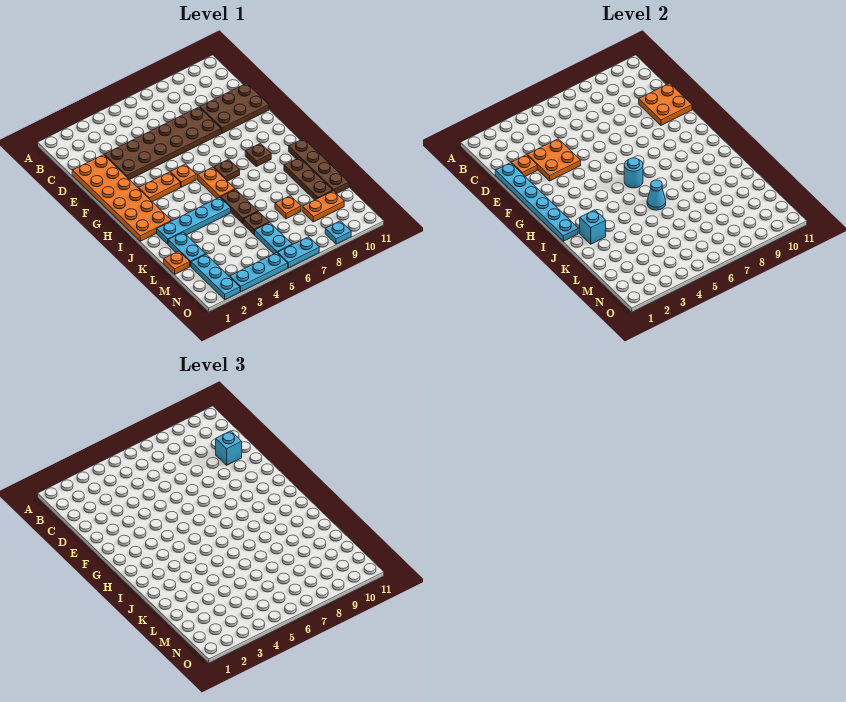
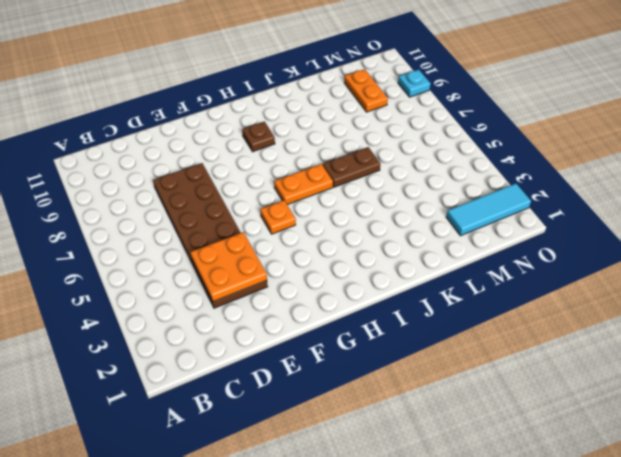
cyan tile M2:O2 level 1 -> cyan plate M2:O2 level 1
none -> orange plate D1:I2 level 1
none -> brown plate D9:E11 level 1
none -> orange plate G3:G4 level 1
none -> brown plate H7 level 1

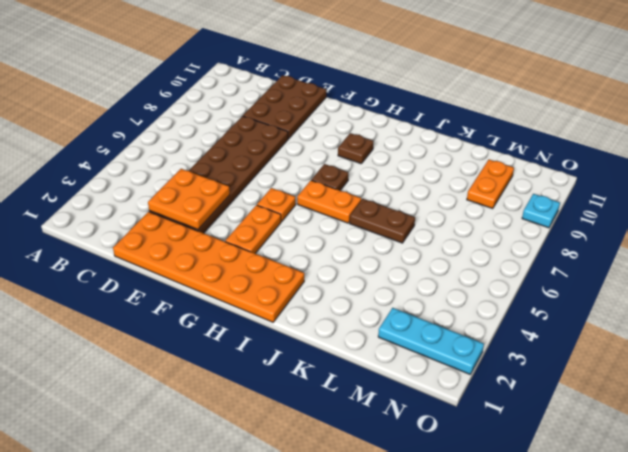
none -> brown plate I11:L11 level 1
none -> cyan plate J2:J5 level 1
none -> brown plate J10:L10 level 1
none -> cyan plate K2:L2 level 1

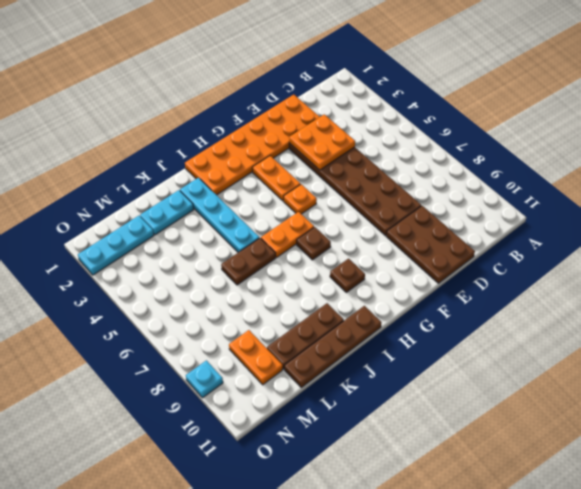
none -> orange plate L1 level 1
none -> brown plate L6 level 1
none -> orange plate L8 level 1
none -> cyan plate M6:N6 level 1

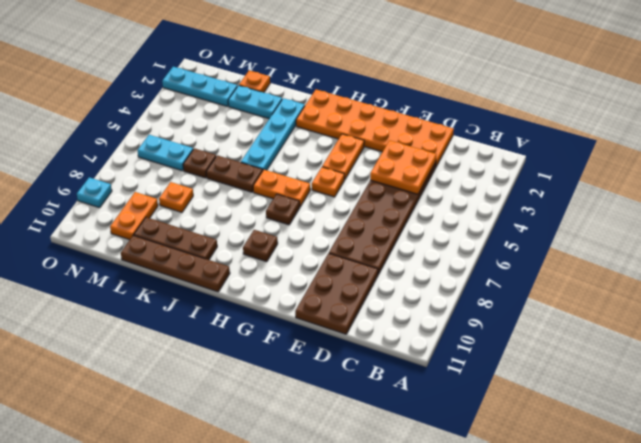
none -> cyan plate O3:O5 level 1
none -> cyan plate O6:O7 level 1
none -> cyan plate D1:I1 level 2
none -> orange plate D2 level 2

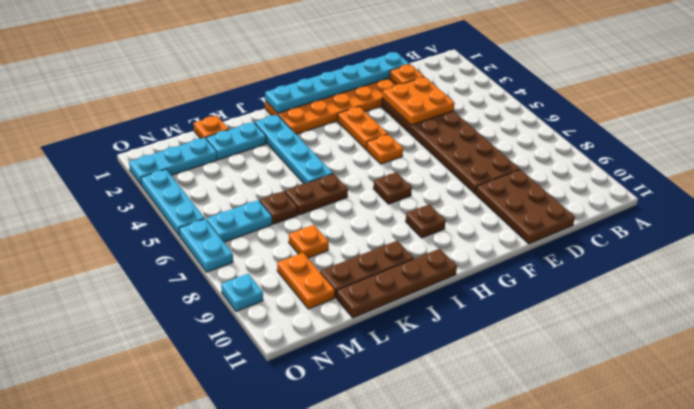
none -> orange plate H6:I6 level 1
none -> orange plate D10:E11 level 2
none -> cyan round brick H6 level 2
none -> cyan brick J2 level 2

